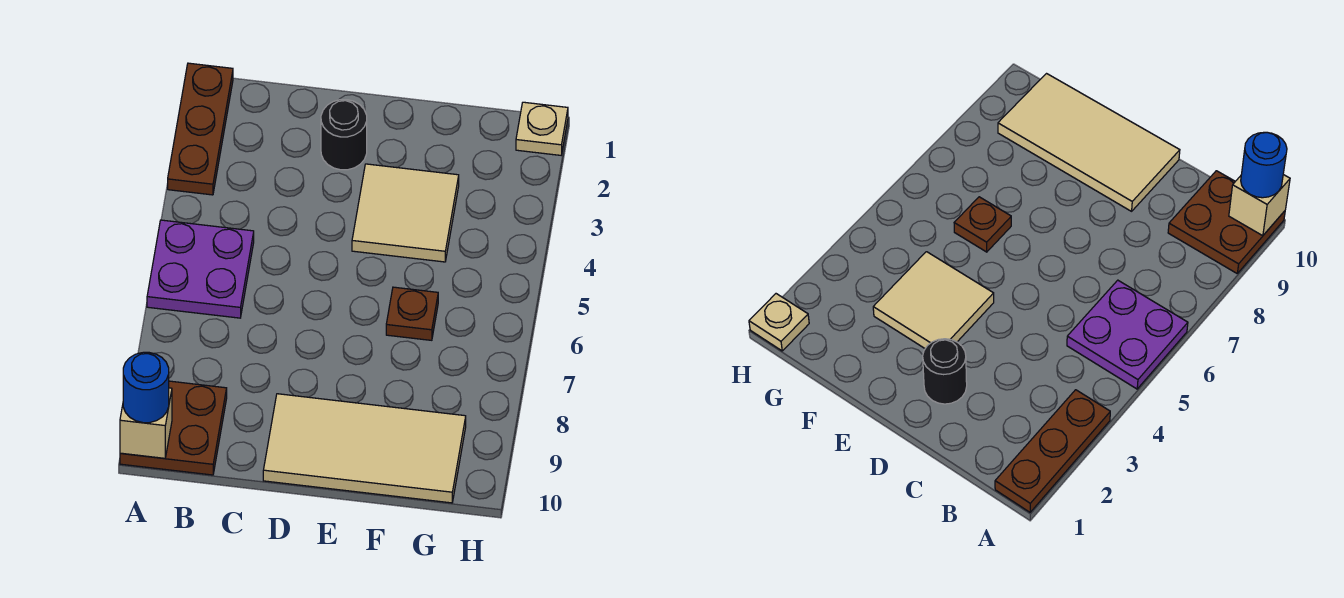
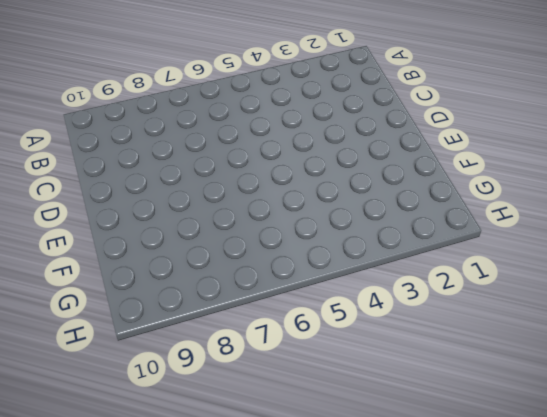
none -> brown plate A1:A3 level 1
none -> purple plate A5:B6 level 1

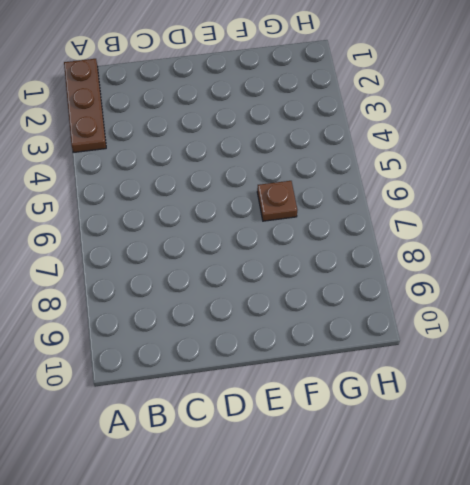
none -> purple plate A5:B6 level 1
none -> brown plate A9:B10 level 1

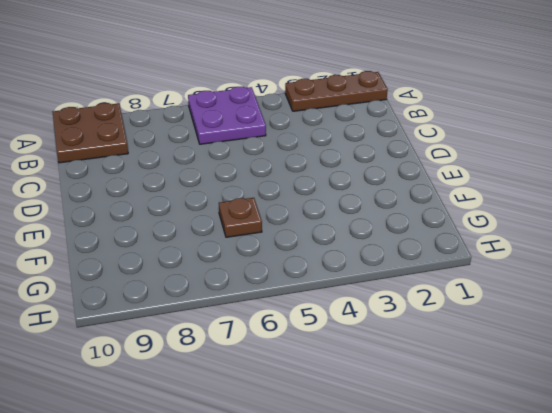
none -> black round brick D2 level 1
none -> tan tile D9:G10 level 1

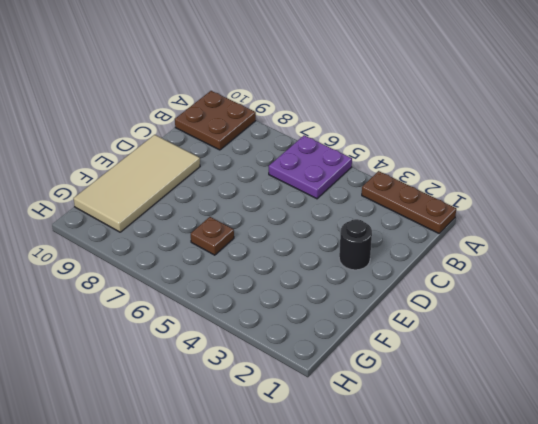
none -> tan tile E3:F4 level 1
none -> tan plate H1 level 1

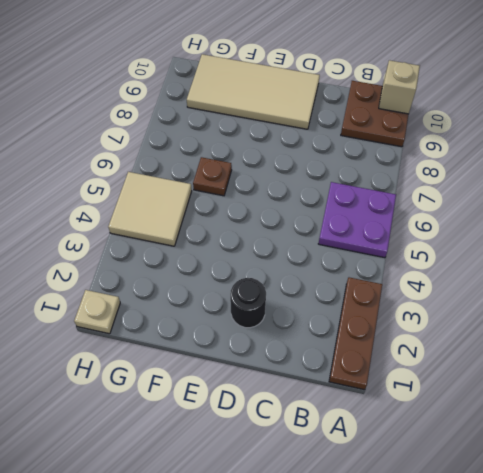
tan tile G4:H5 level 1 -> tan tile E3:F4 level 1
none -> blue round brick A10 level 3

